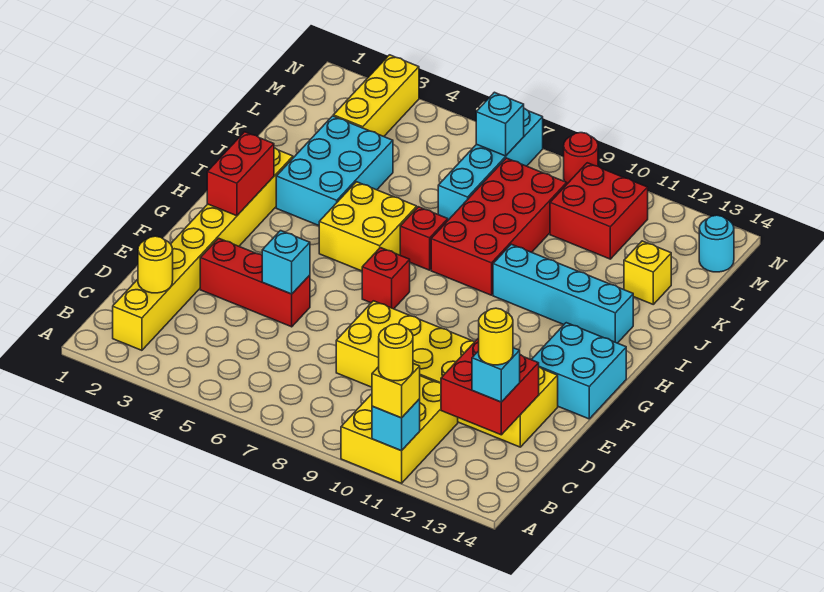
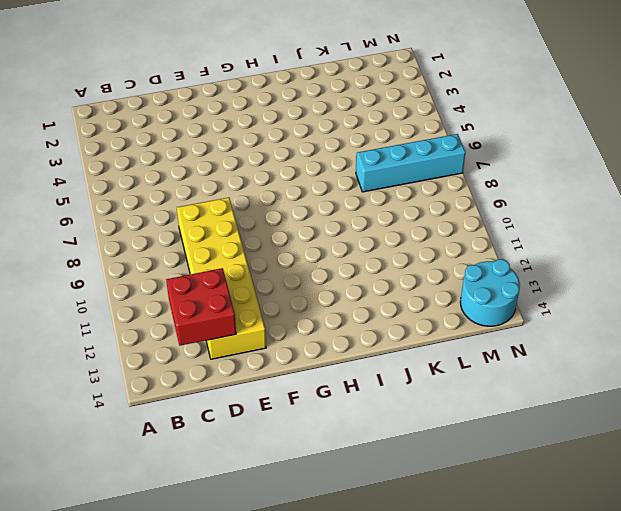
cyan round brick M13:N14 level 1 -> cyan round brick M14 level 1
none -> yellow brick A10:C11 level 1
none -> yellow brick B2:I2 level 1
none -> red brick E3:E5 level 1

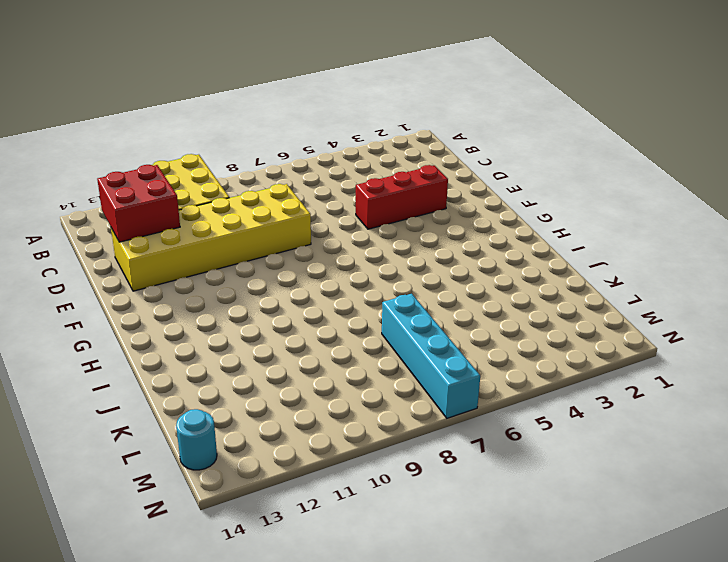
none -> yellow brick B2:I2 level 1
none -> cyan brick F13:G14 level 1
none -> red brick G7 level 1

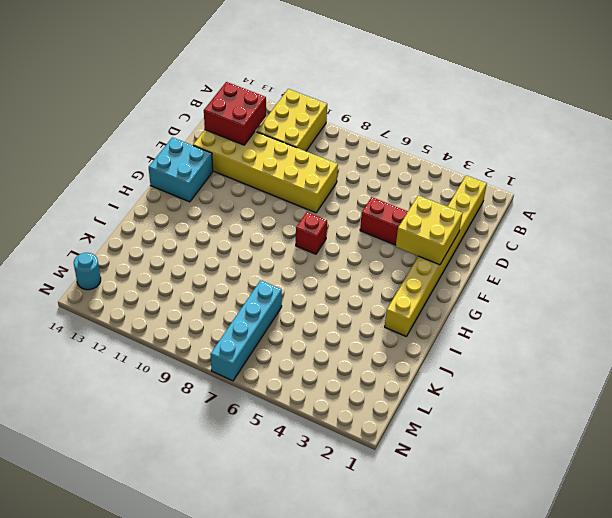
yellow brick E2:F3 level 2 -> yellow brick H5:I6 level 1
none -> cyan brick I3:K4 level 1
none -> red brick I7 level 1
none -> red brick I8:L9 level 1

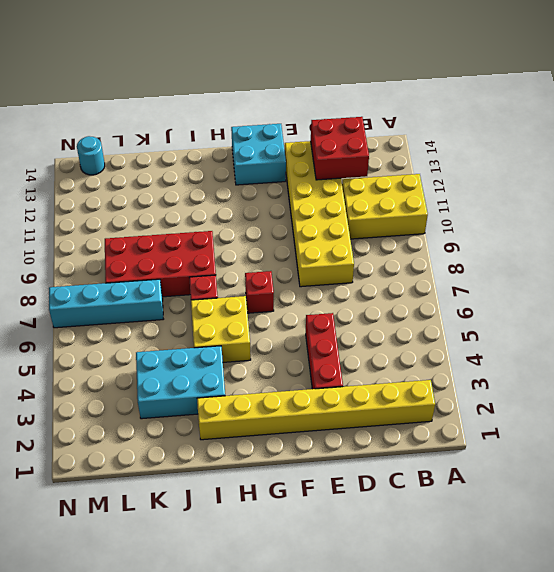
none -> cyan brick I10:I13 level 1
none -> yellow brick K13 level 1
none -> yellow brick L3:N3 level 1

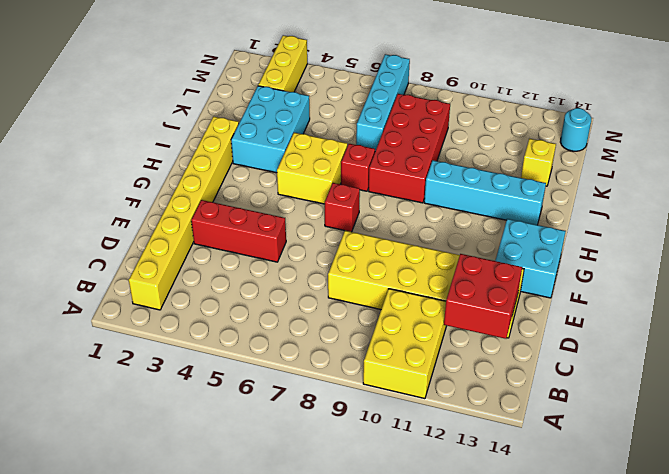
none -> red brick L10:M11 level 1
none -> red round brick N9 level 1
none -> cyan brick A11 level 2

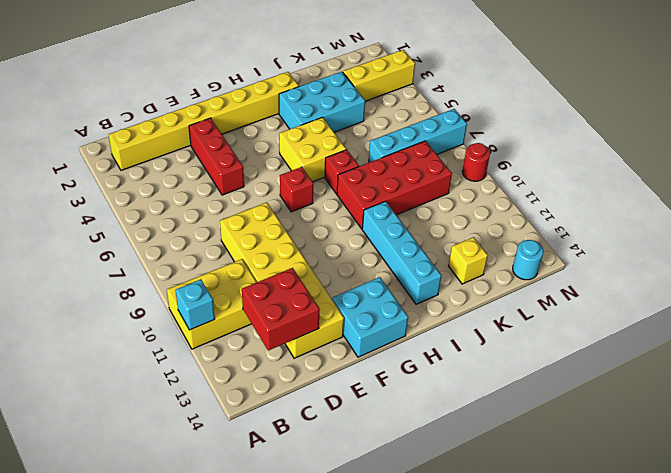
none -> red brick L10:M11 level 1
none -> yellow round brick C2 level 2
none -> cyan brick E5 level 2

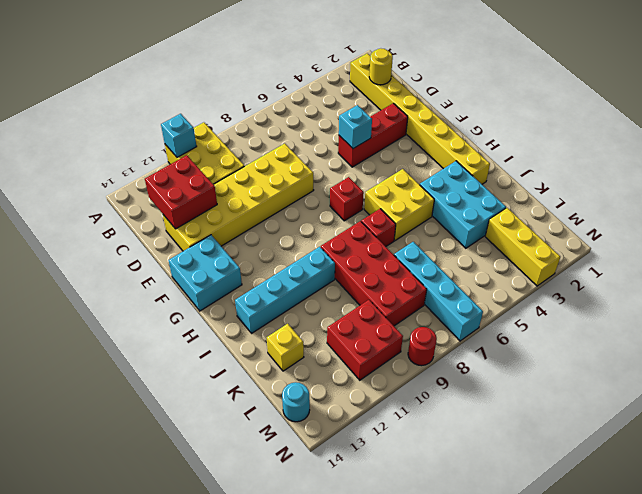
none -> red brick G2:H2 level 2
none -> cyan brick M7 level 2
none -> yellow brick A11 level 3

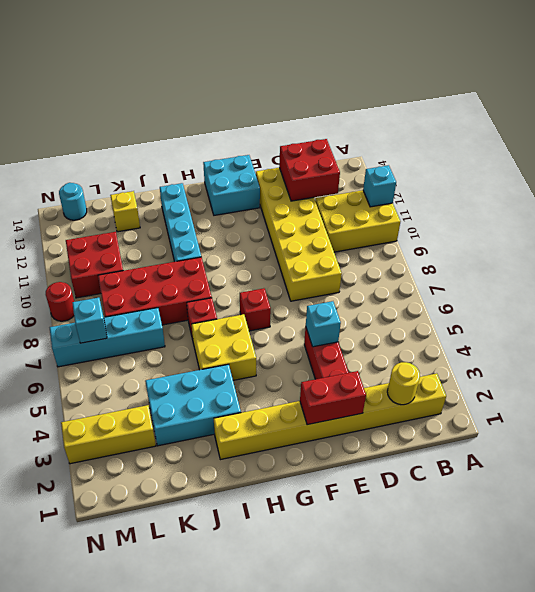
red brick E2:F2 level 2 -> red brick G2:H2 level 2
none -> yellow brick A11 level 3
none -> cyan brick C13 level 3
none -> yellow round brick A11 level 4

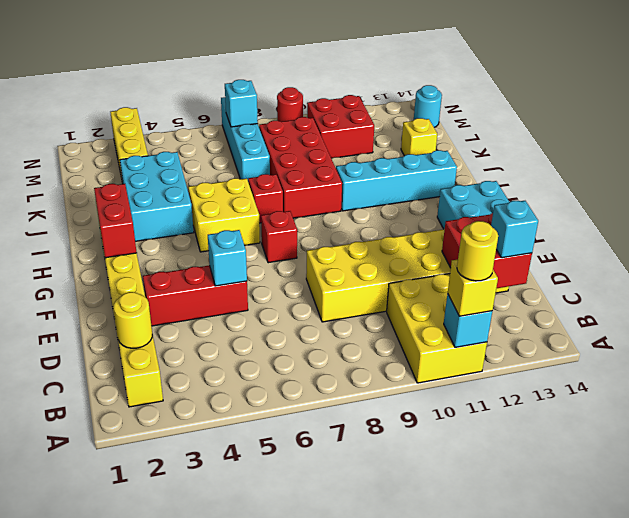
none -> yellow round brick C13 level 4

